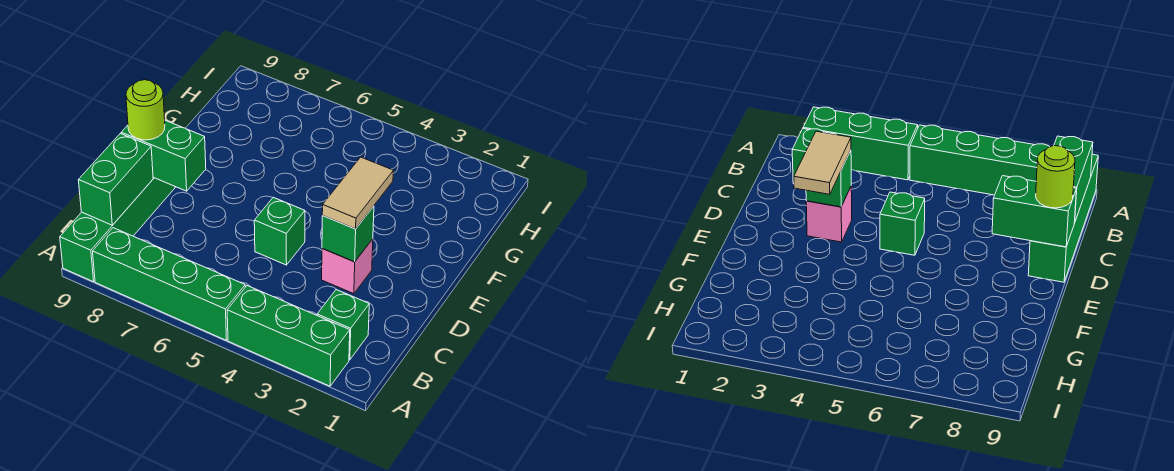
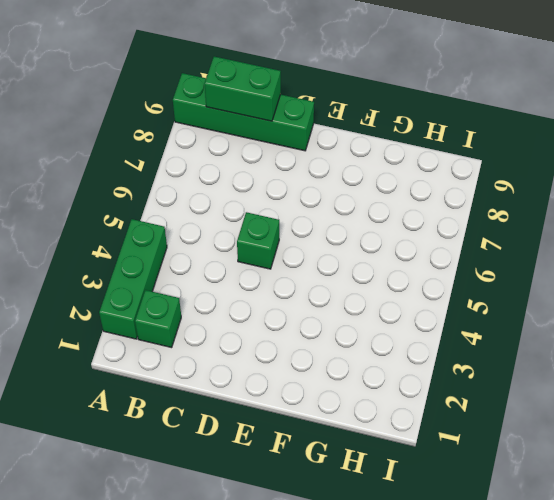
none -> green brick A5:A8 level 1
none -> pink brick D3 level 1

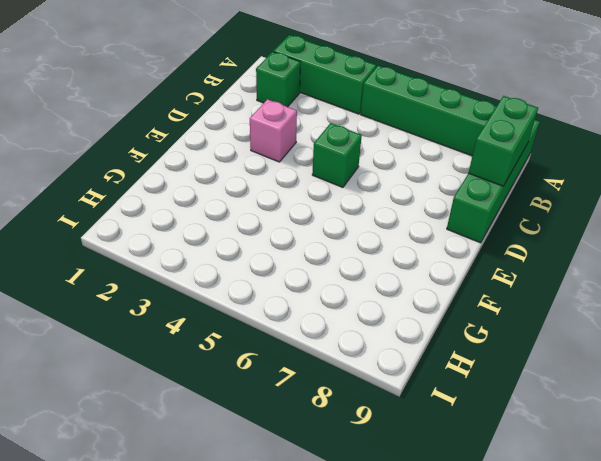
none -> green brick D3 level 2
none -> green brick D8:D9 level 2

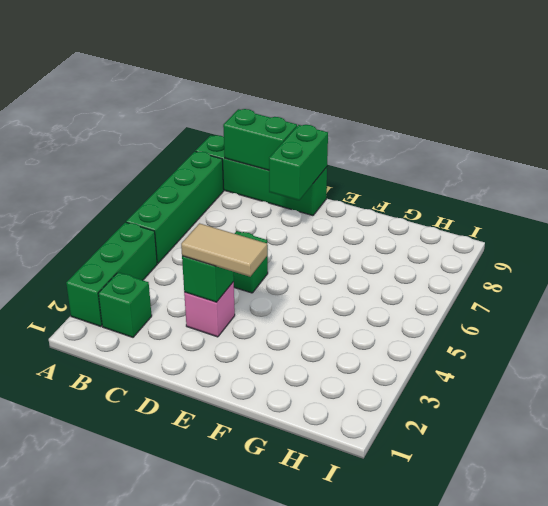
none -> lime round brick D9 level 3

